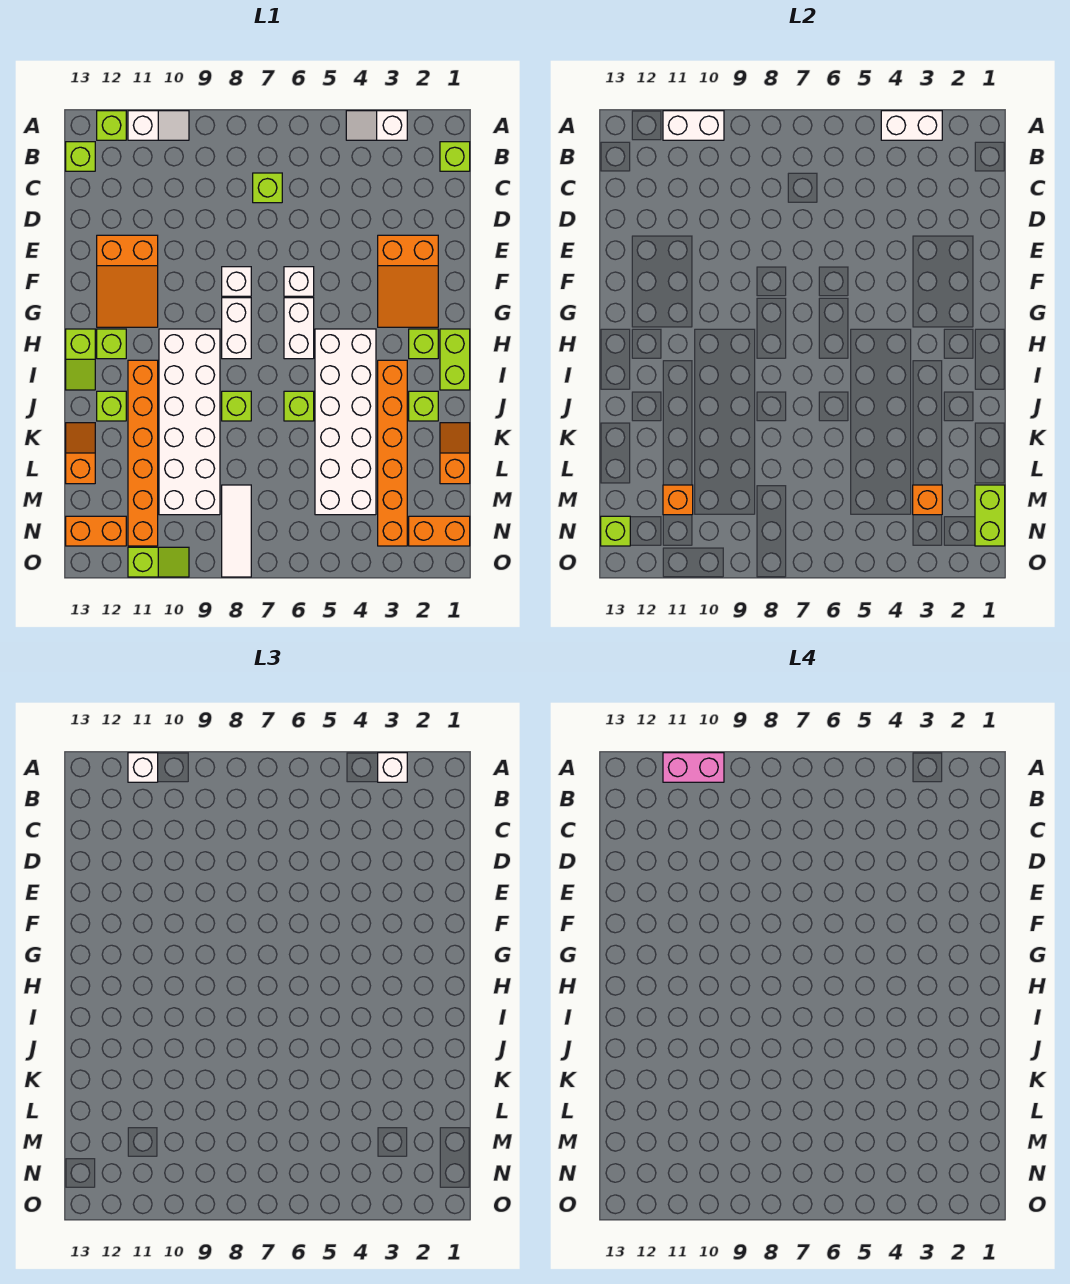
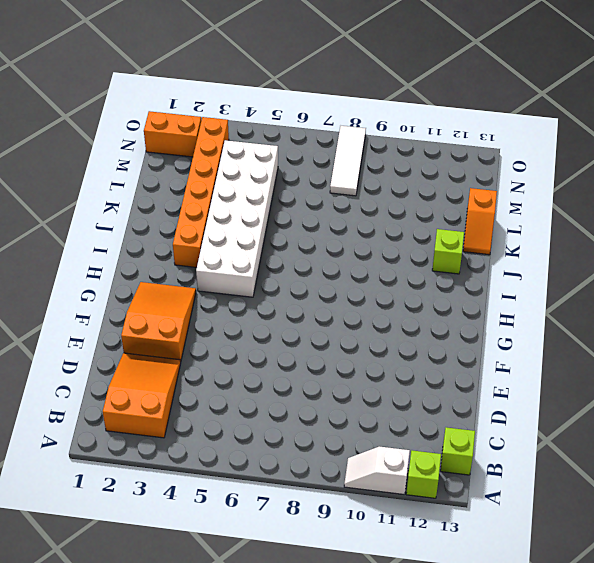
orange slope B2:D3 level 1 top B -> orange slope E11:G12 level 1 top E
none -> white slope A3:A4 level 1 top 3
none -> lime brick B1 level 1
none -> lime brick C7 level 1
none -> white brick F6 level 1

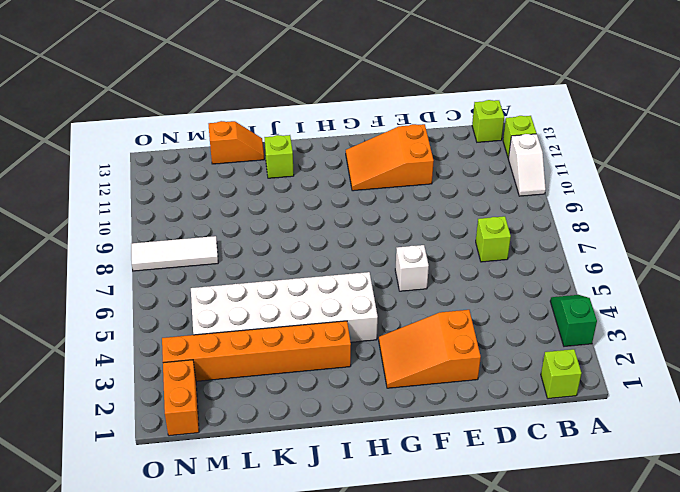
green slope A3:A4 level 1 top 3 -> white slope A3:A4 level 1 top 3
none -> white brick F8 level 1
none -> white brick G6:H6 level 1
none -> white brick G8:H8 level 1
none -> lime brick H1:I1 level 1

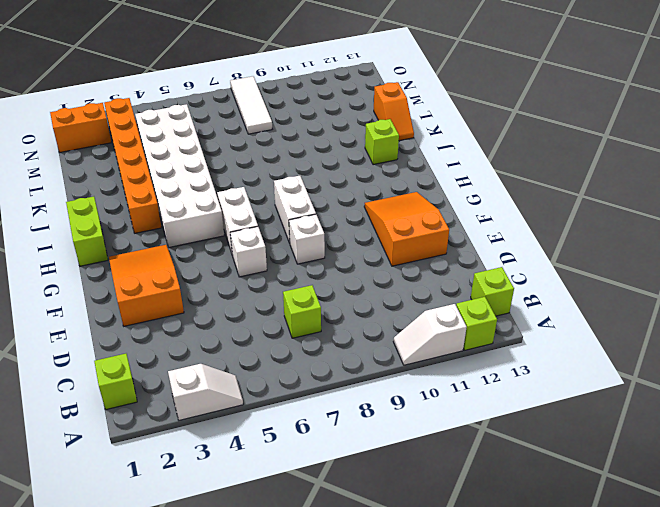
none -> lime brick H2 level 1
none -> white brick H9:M10 level 1
none -> lime brick H12 level 1
none -> lime slope H13:I13 level 1 top H

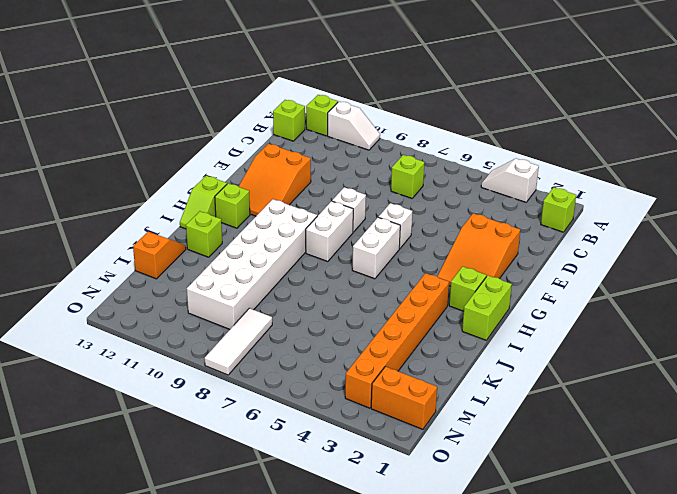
none -> white brick H4:M5 level 1
none -> orange brick I11:N11 level 1
none -> lime brick J2 level 1
none -> lime brick J6 level 1

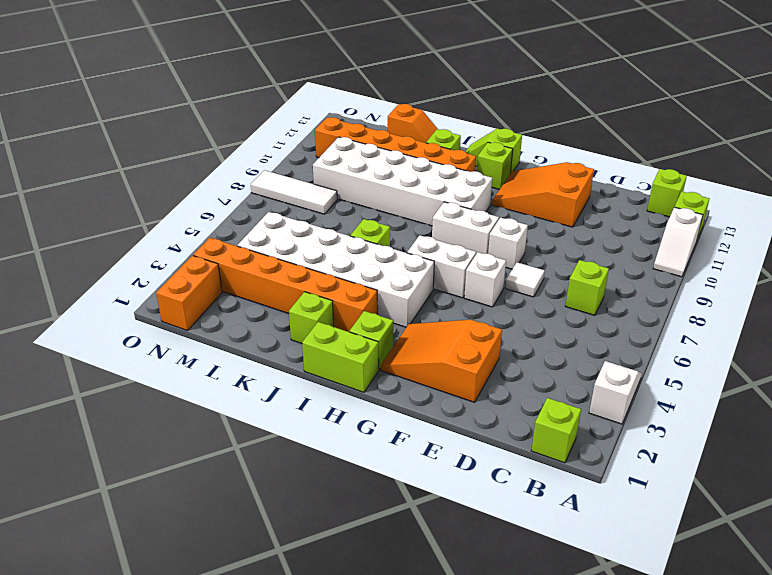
white tile E7 level 1 -> none
none -> lime brick J8 level 1
none -> orange slope K1:L1 level 1 top L
none -> orange brick N12:N13 level 1
none -> lime slope O10:O11 level 1 top 11

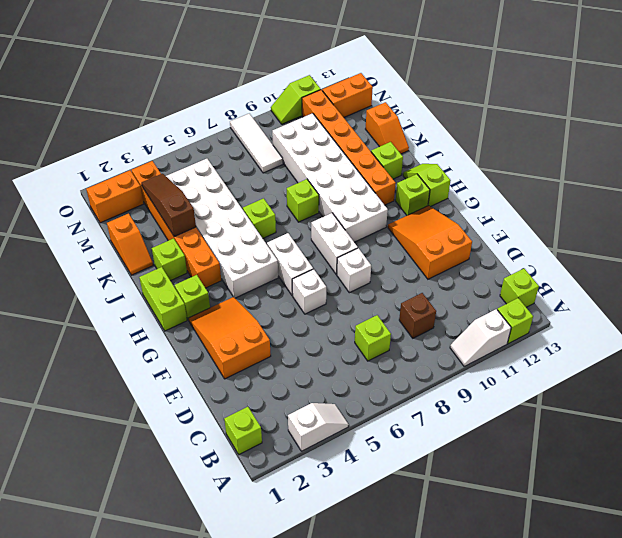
brown brick C9 level 1 -> none
brown slope K3:M3 level 2 top K -> orange brick M3 level 2
none -> white brick A3:A4 level 2
none -> white brick A10:A11 level 2
none -> lime brick M1:N1 level 2
none -> orange brick M11 level 2

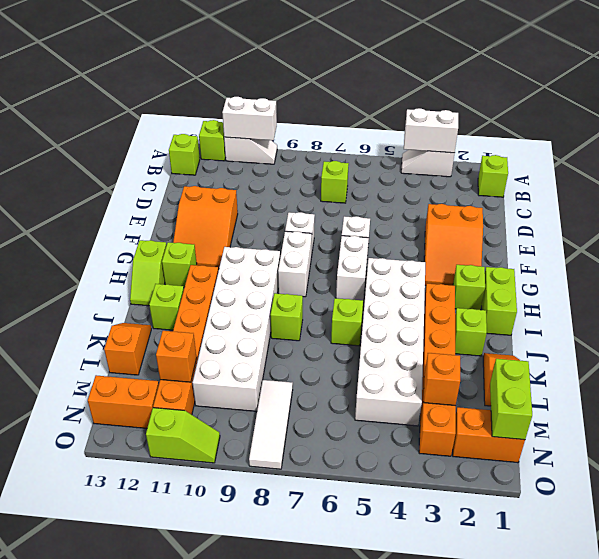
none -> lime brick N13 level 2
none -> white brick A3 level 3
none -> white brick A11 level 3
none -> pink brick A10:A11 level 4

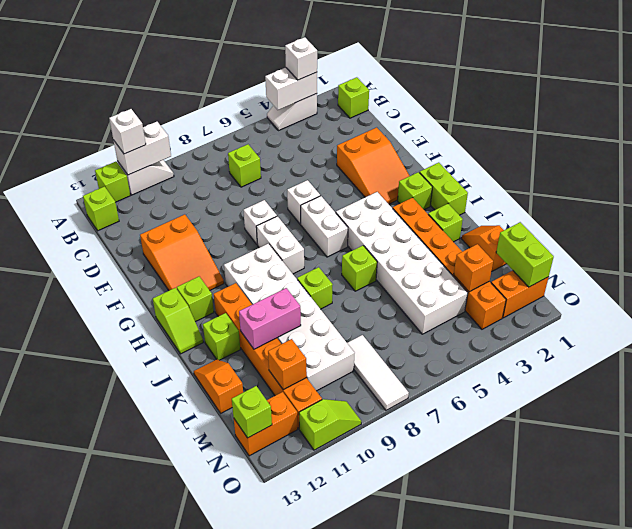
pink brick K10:K11 level 2 -> pink brick A10:A11 level 4

